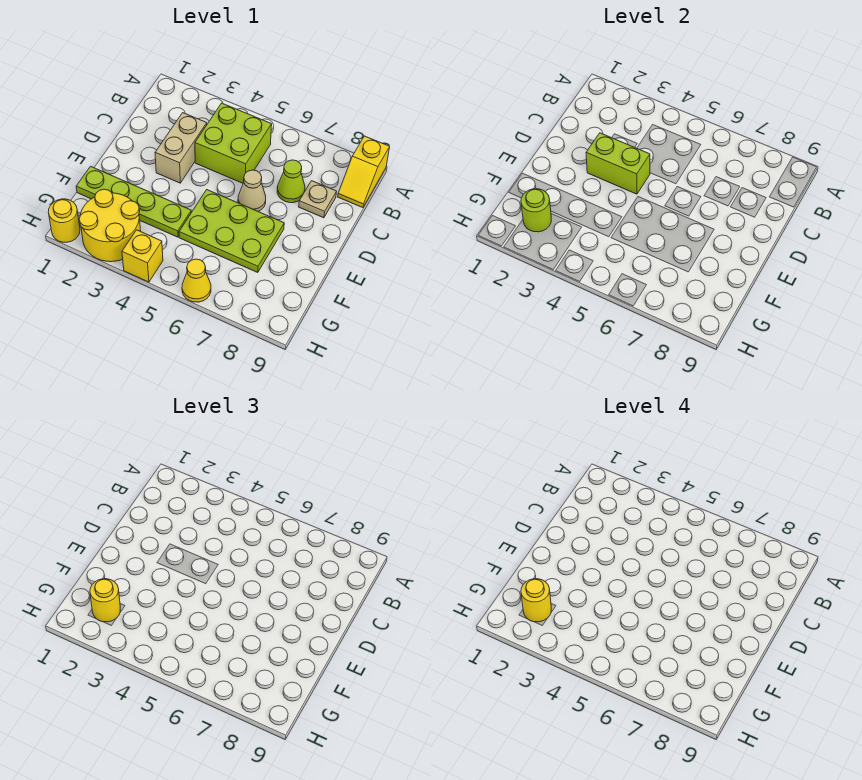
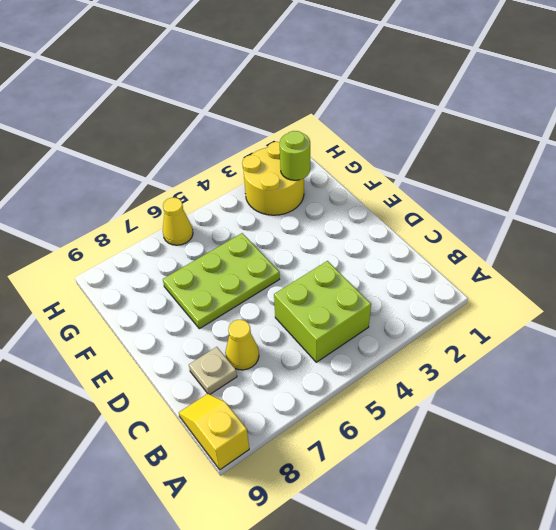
yellow cone C7 level 1 -> lime cone C7 level 1
none -> tan brick C3:D3 level 1
none -> tan cone D6 level 1
none -> lime plate F1:F4 level 1

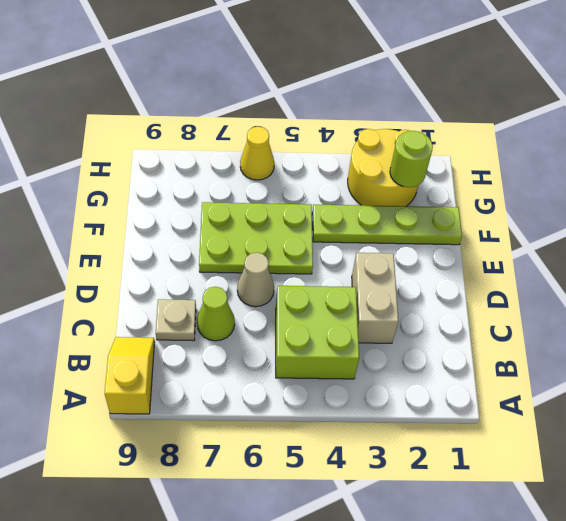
none -> yellow round brick H1 level 1
none -> yellow brick H4 level 1
none -> lime brick D3:D4 level 2

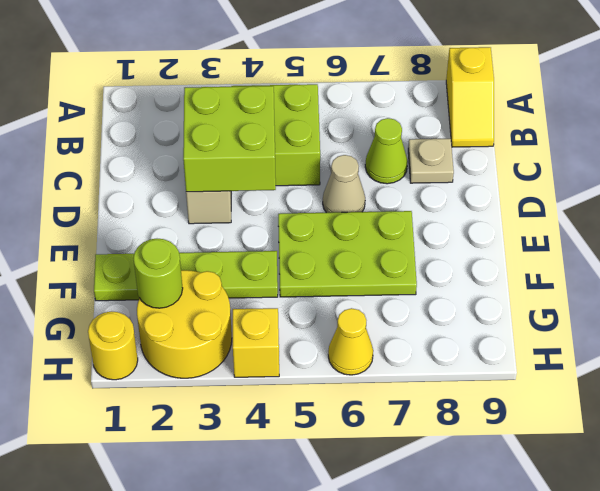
lime brick C3:D4 level 2 -> lime brick D3:D4 level 2
none -> yellow round brick G2 level 3
none -> yellow round brick G2 level 4

